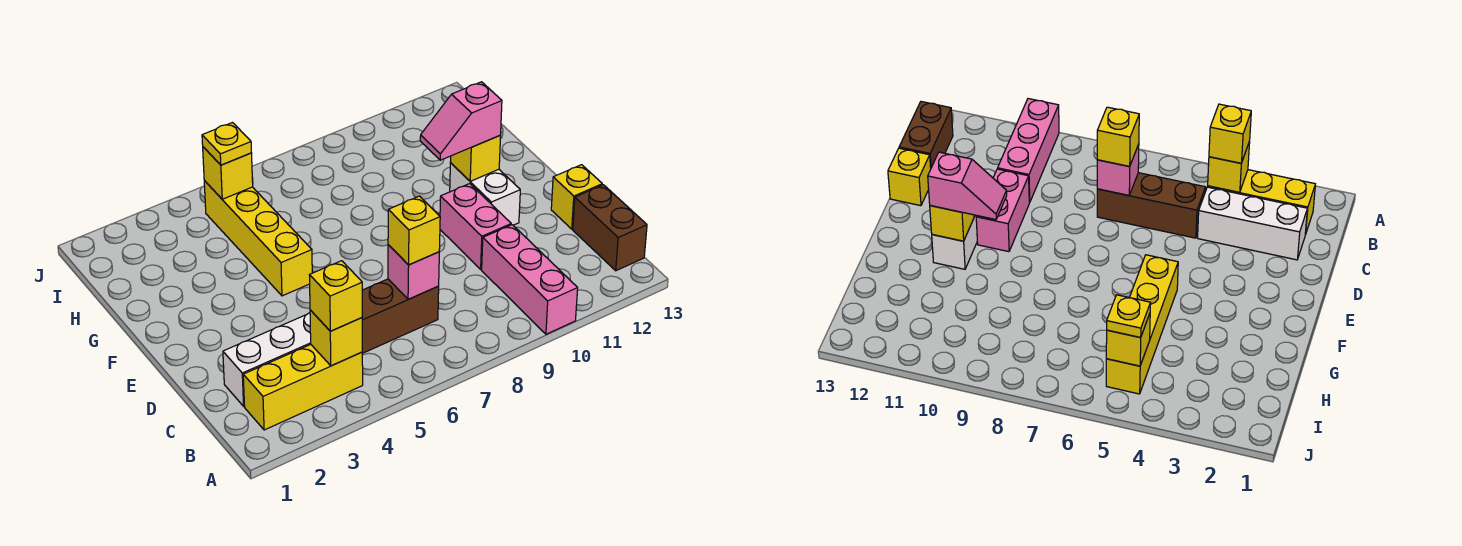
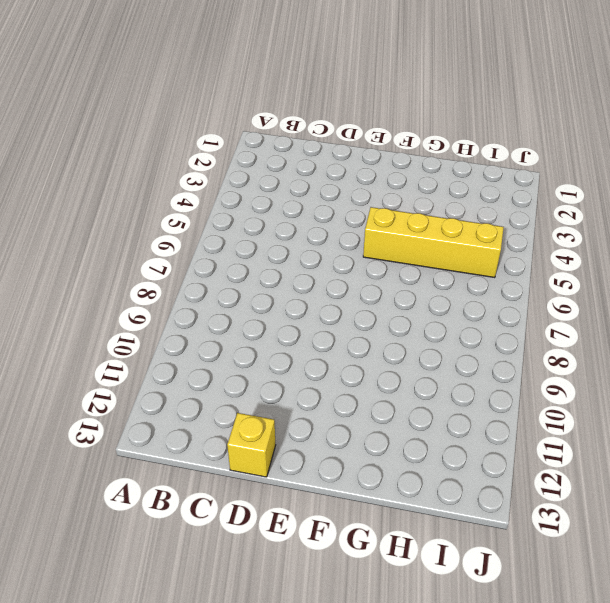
none -> pink brick A10:C10 level 1
none -> yellow brick B2:B4 level 1
none -> brown brick B13:C13 level 1

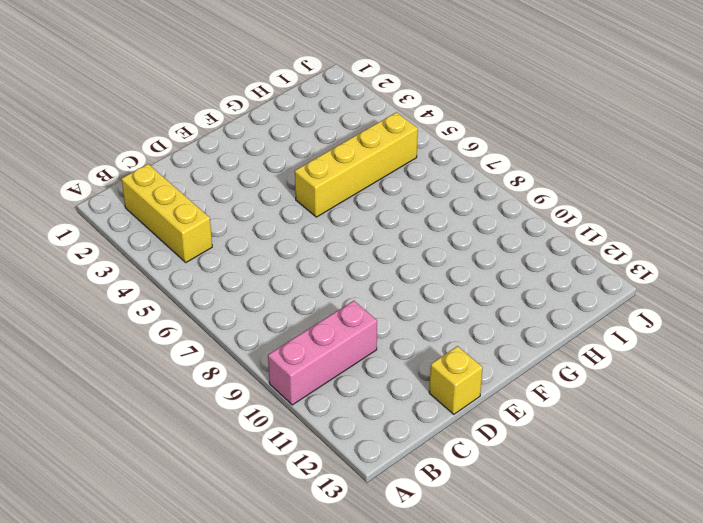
none -> brown brick B13:C13 level 1
none -> white brick C2:C4 level 1
none -> brown brick C5:C7 level 1

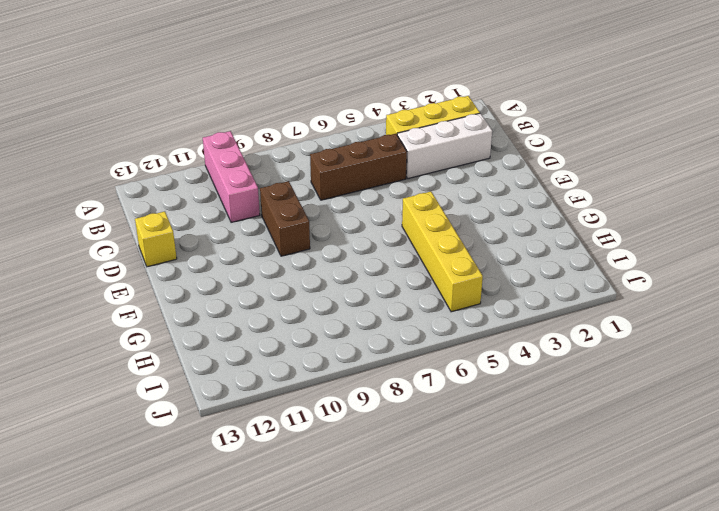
brown brick D9:E9 level 1 -> brown brick B13:C13 level 1
none -> pink brick D10:E10 level 1
none -> white brick E11:F11 level 1
none -> yellow brick B4 level 2

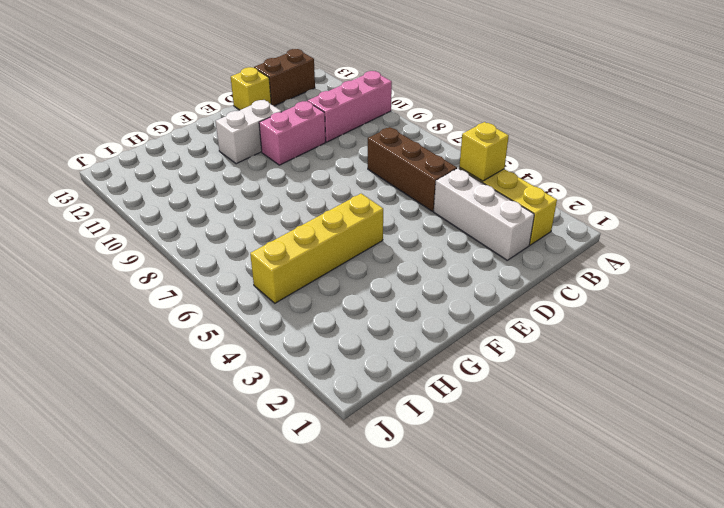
none -> pink brick C7 level 2
none -> yellow brick F11 level 2
none -> yellow brick I5 level 2

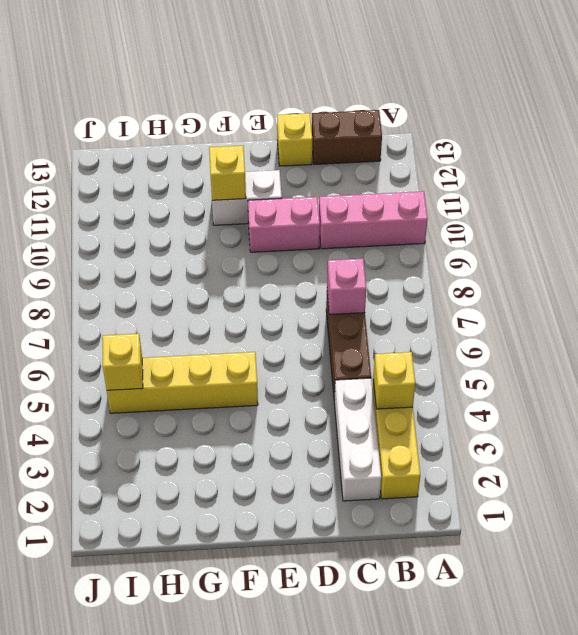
none -> yellow brick B4 level 3
none -> yellow brick C7 level 3
none -> pink slope F10:F11 level 3 top 11

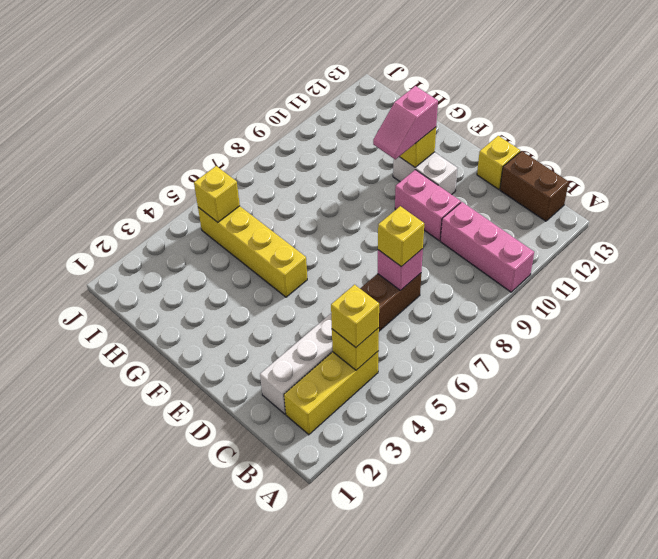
none -> yellow plate I5 level 3

